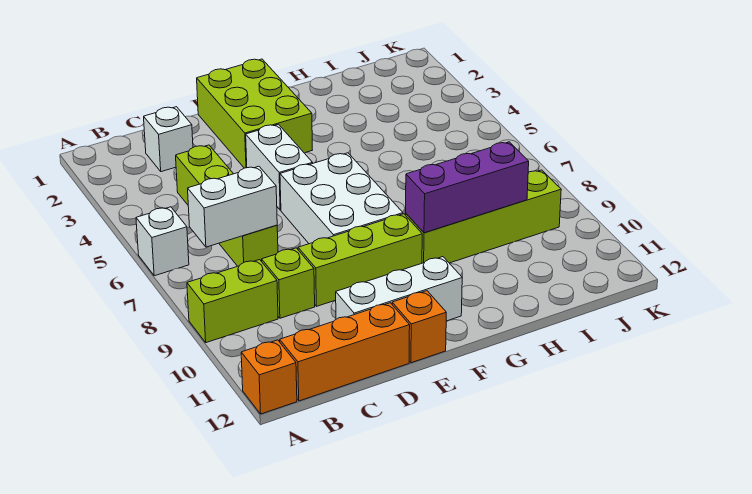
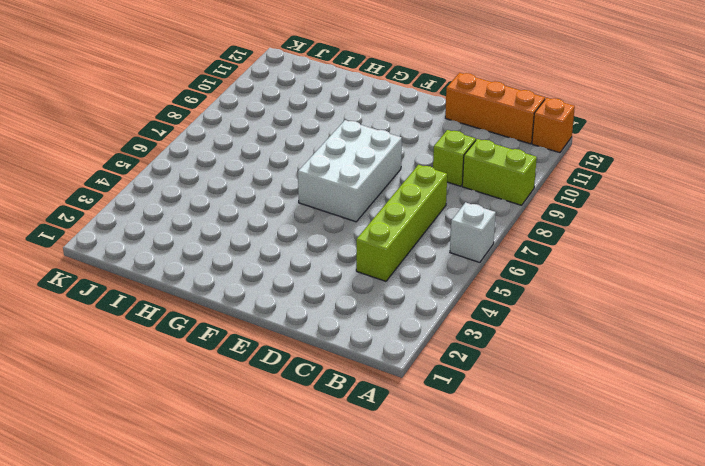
none -> white brick C2 level 1
none -> lime brick D9:F9 level 1
none -> white brick D11:F11 level 1

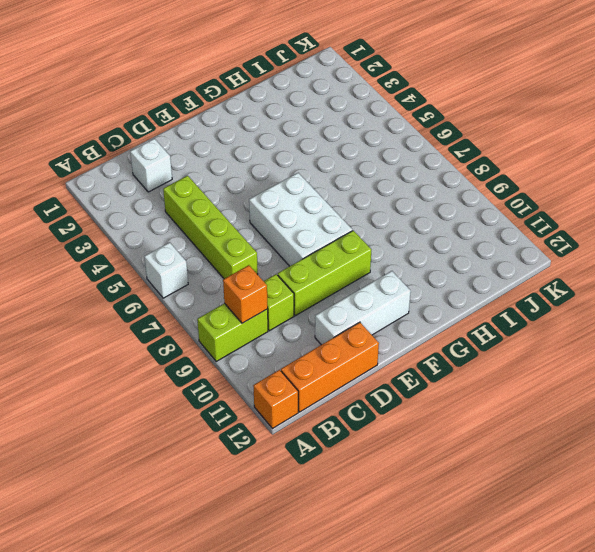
orange brick B9 level 2 -> orange brick E12 level 1
none -> lime brick E1:F3 level 1
none -> white brick E4:E5 level 1
none -> lime brick G9:J9 level 1

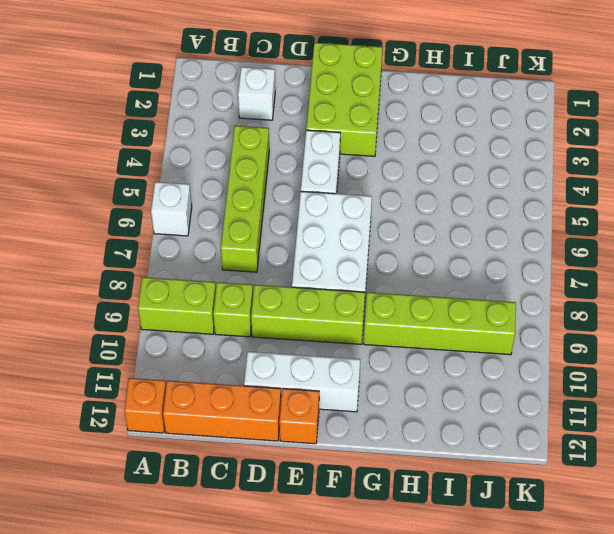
none -> white brick B7:C7 level 2
none -> purple brick G9:I9 level 2

